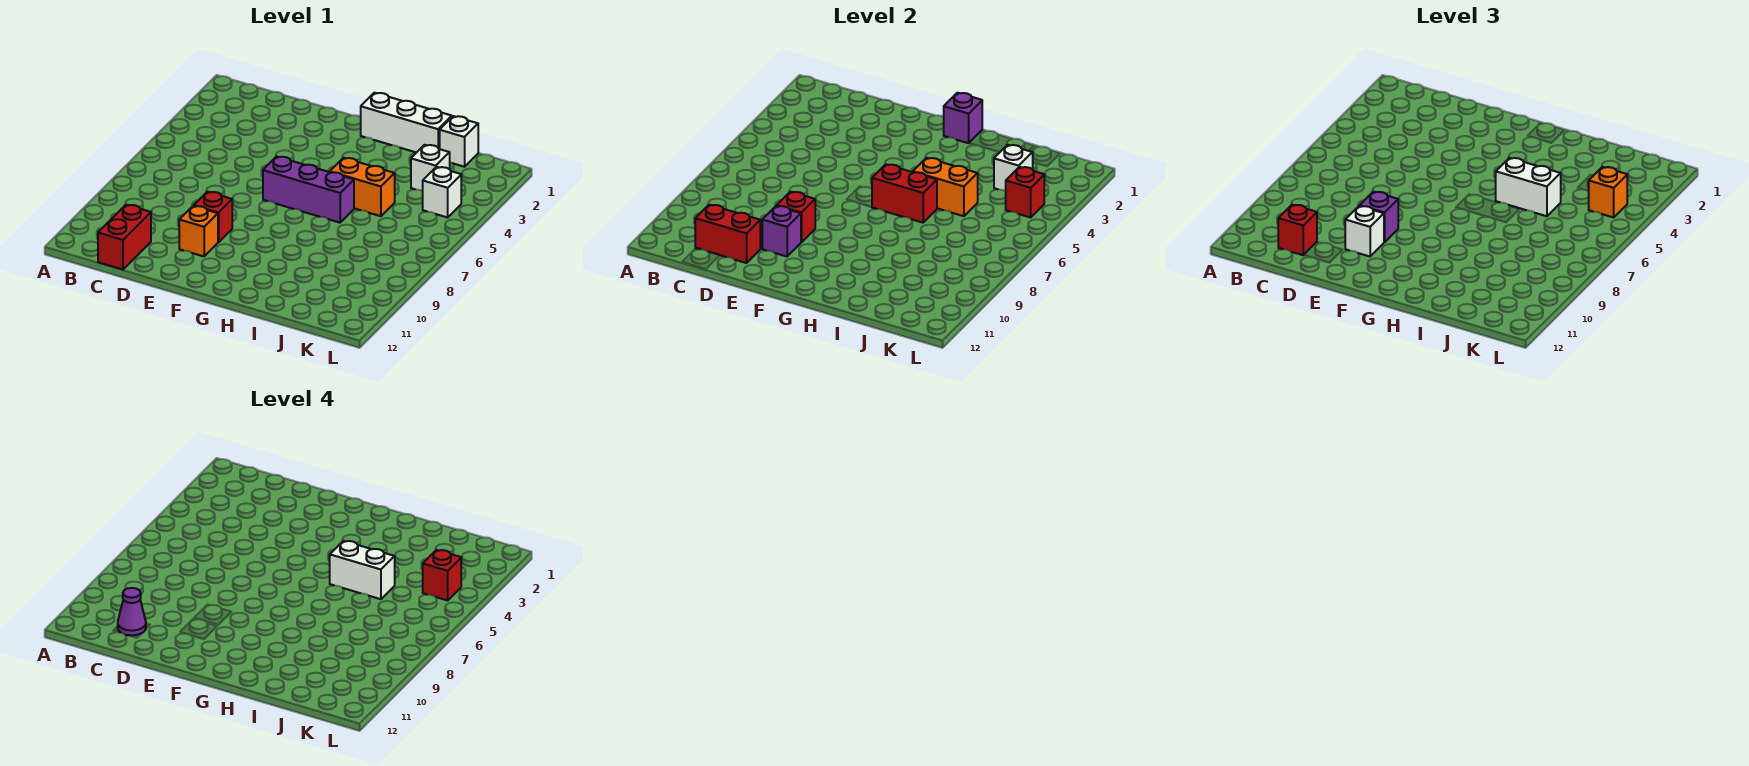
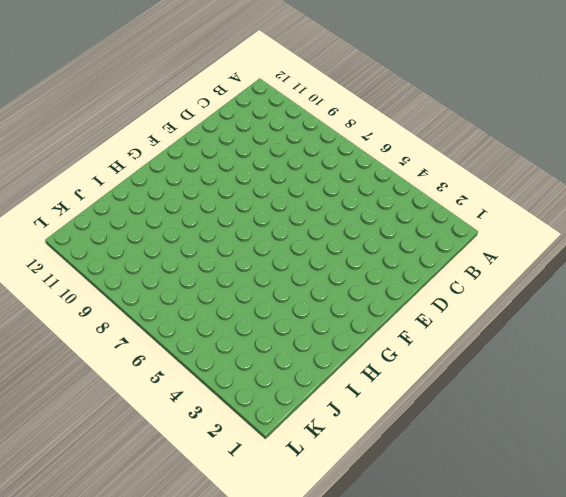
none -> red brick C11:C12 level 1
none -> red brick E9 level 1
none -> orange brick E10 level 1

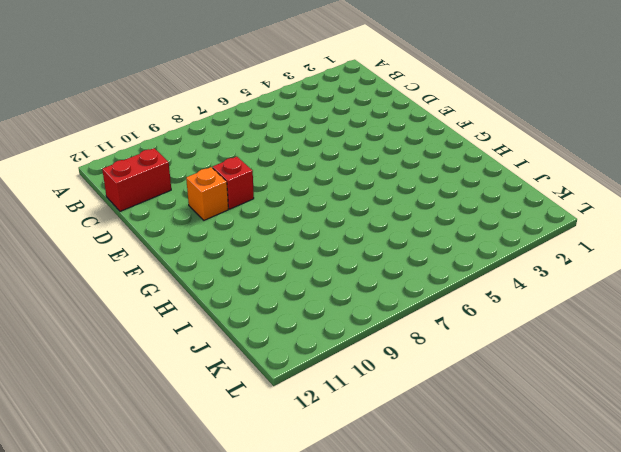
none -> purple brick F6:H6 level 1
none -> white brick G1:I1 level 1
none -> orange brick H5:I5 level 1

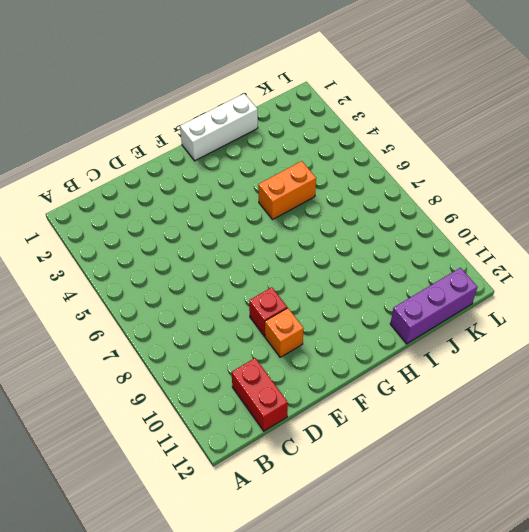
purple brick I12:K12 level 1 -> purple brick F6:H6 level 1
none -> white brick J1 level 1
none -> white brick J3 level 1
none -> white brick K4 level 1

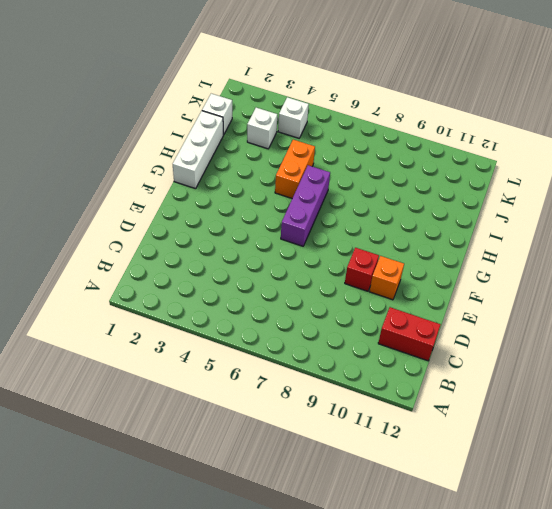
none -> red brick C11:D11 level 2
none -> red brick E9 level 2
none -> purple brick E10 level 2

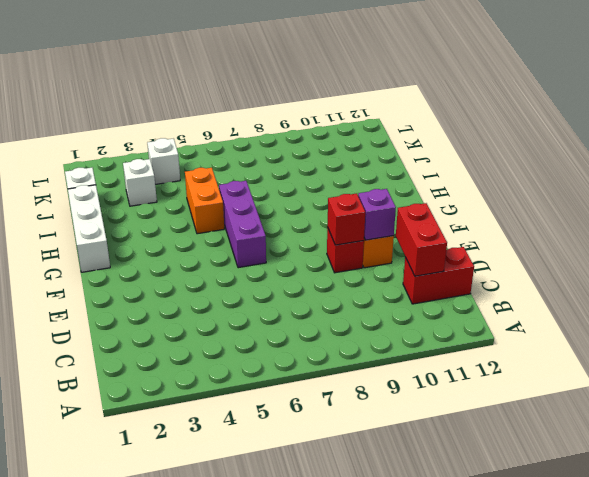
none -> purple brick G1 level 2
none -> red brick G6:H6 level 2
none -> orange brick H5:I5 level 2

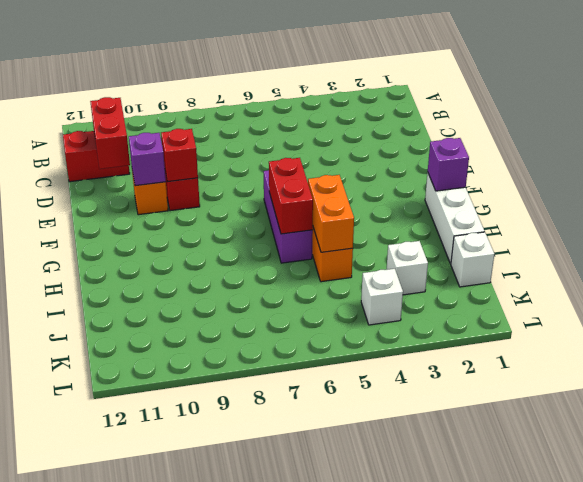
none -> white brick J3 level 2
none -> red brick K4 level 2
none -> red brick C11 level 3

